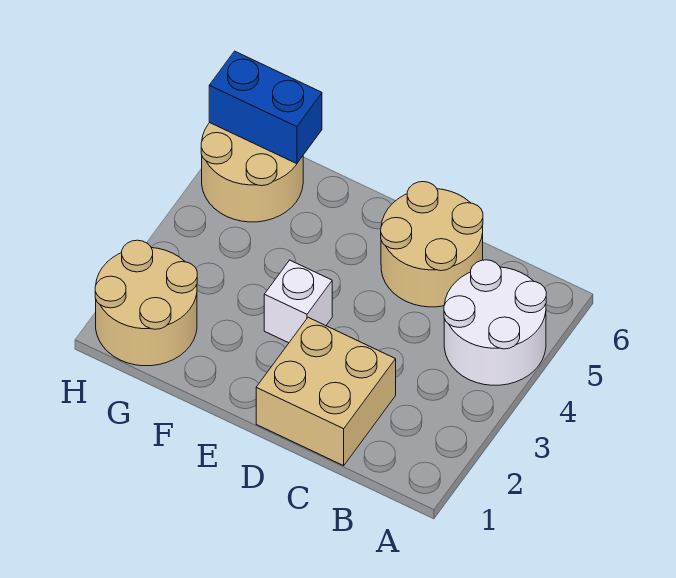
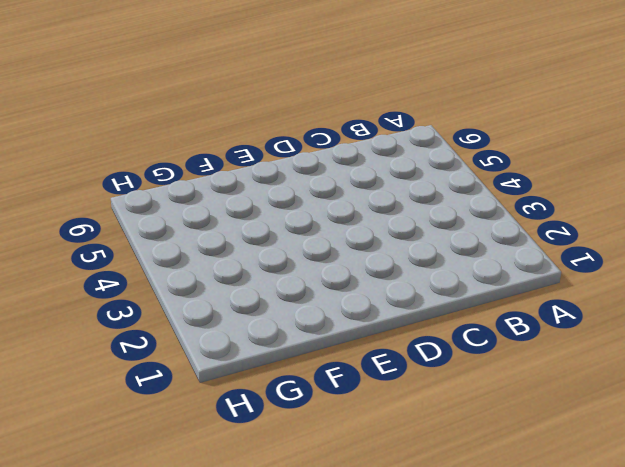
none -> white round brick A4:B5 level 1
none -> tan brick C1:D2 level 1

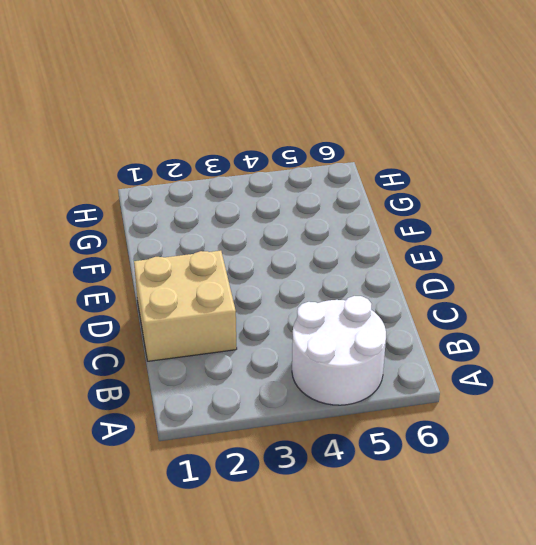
none -> tan round brick C5:D6 level 1
none -> white brick E3 level 1

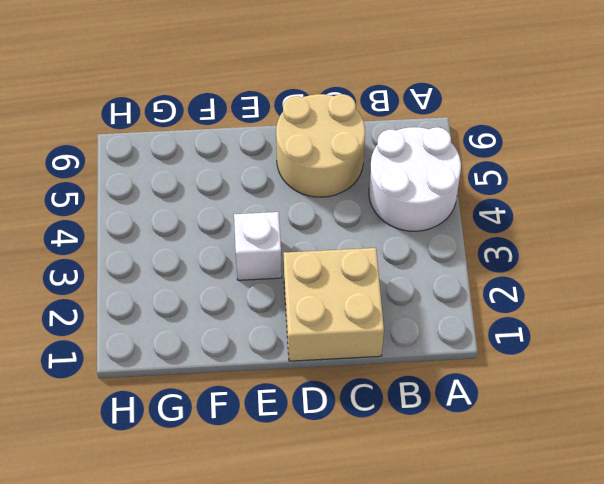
none -> tan round brick G1:H2 level 1
none -> tan round brick G5:H6 level 1

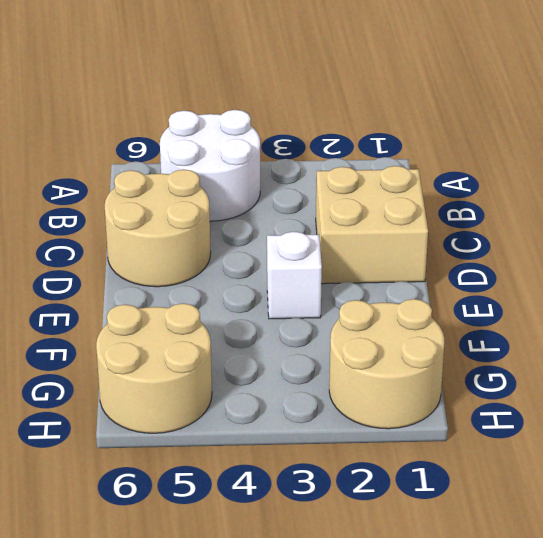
none -> blue brick G6:H6 level 2

